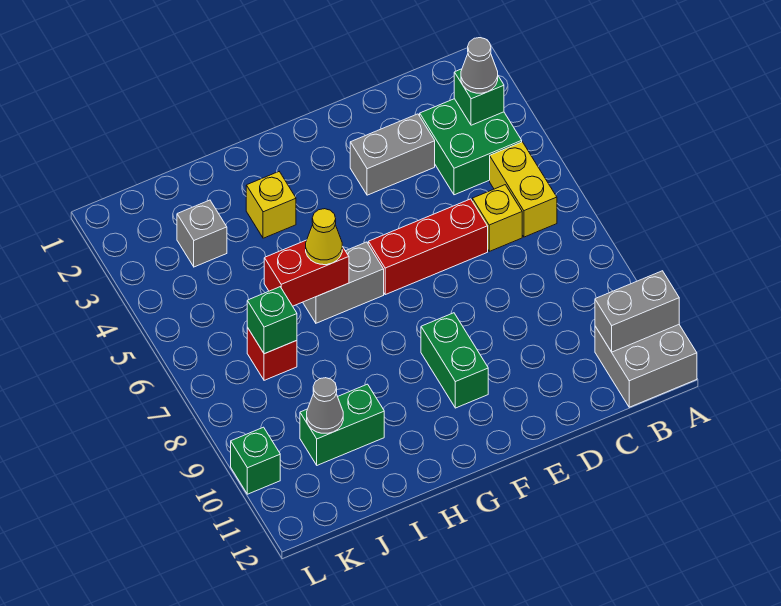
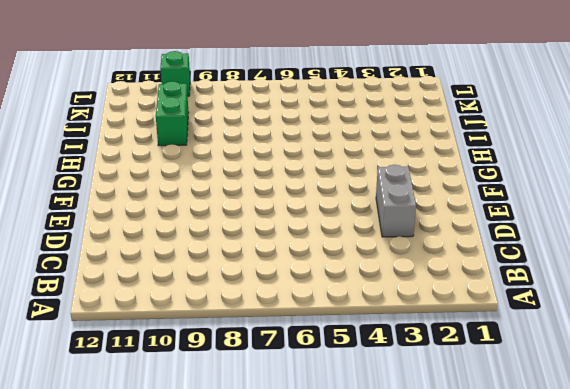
none -> grey brick A11:B12 level 1
none -> green brick B3:C4 level 1
none -> yellow brick B5:B6 level 1

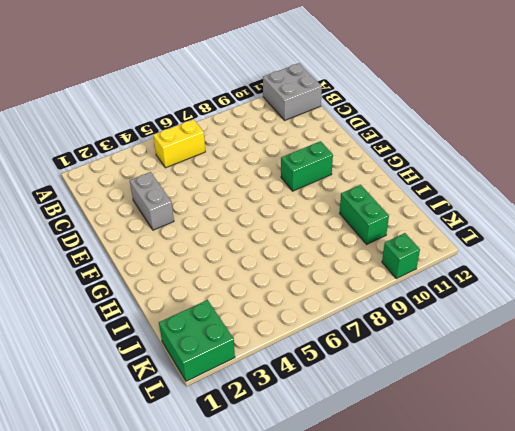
green brick K1:L2 level 1 -> green brick B3:C4 level 1
none -> yellow brick C6 level 1
none -> red brick D6:F6 level 1
none -> grey brick G6:H6 level 1

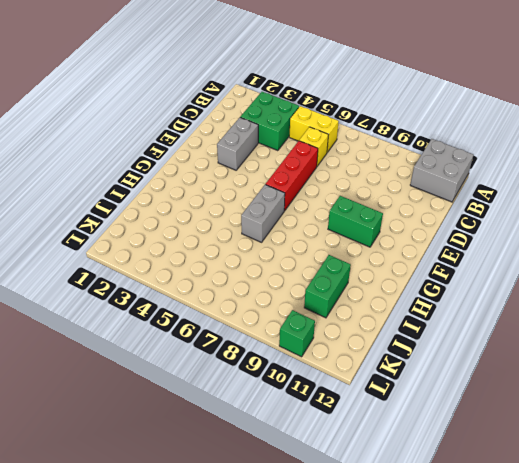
none -> yellow brick H3 level 1
none -> grey brick J3 level 1
none -> red brick J7 level 1

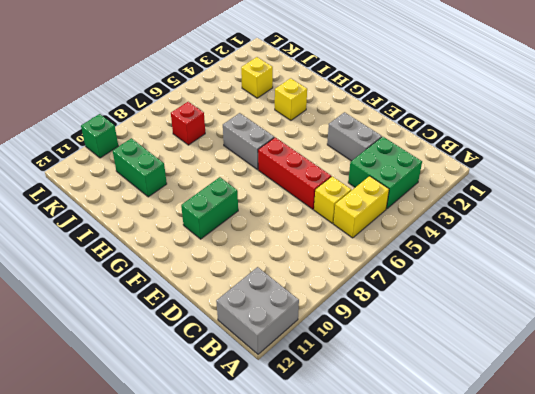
yellow brick J3 level 1 -> grey brick J3 level 1
none -> grey brick A11:B11 level 2
none -> green brick B3 level 2
none -> red brick H6:I6 level 2

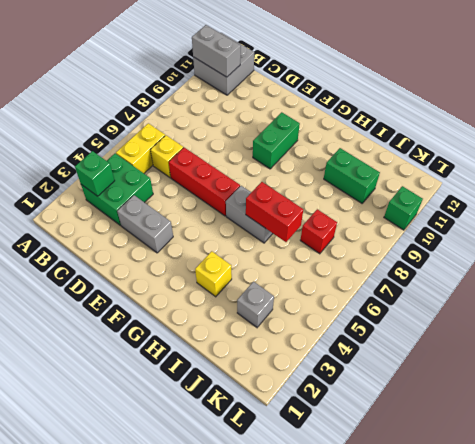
none -> green brick J7 level 2
none -> grey cone J10 level 2
none -> grey cone B3 level 3

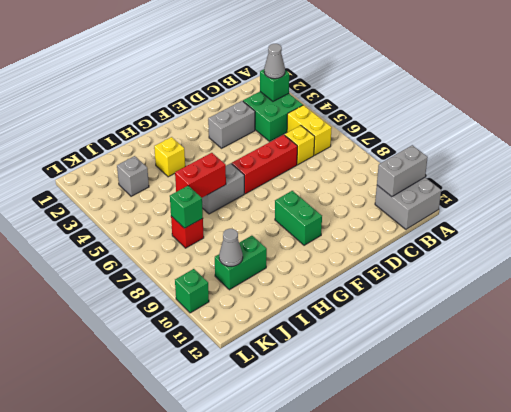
none -> yellow cone H6 level 3

